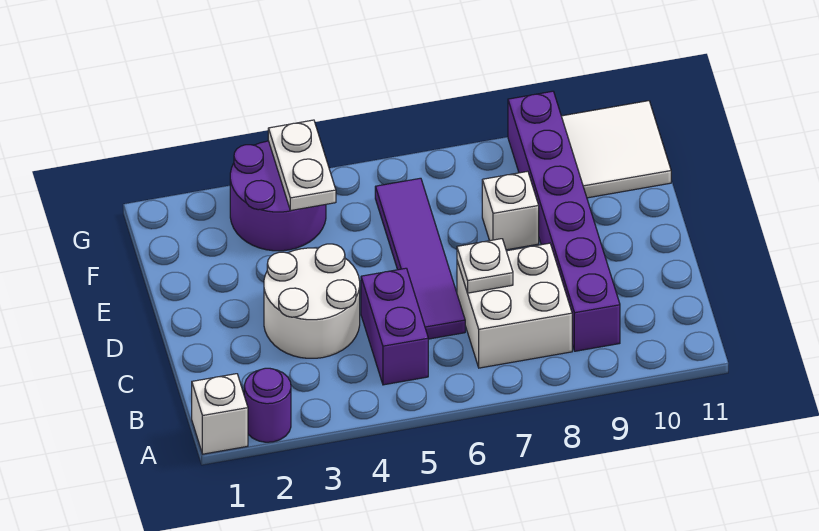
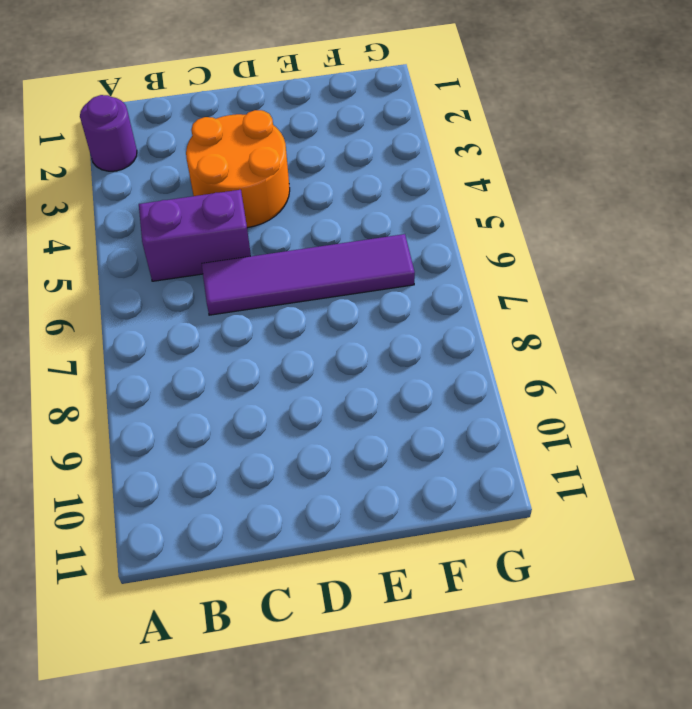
orange round brick C3:D4 level 1 -> white round brick C3:D4 level 1
none -> white brick A1 level 1
none -> white brick B7:C8 level 1
none -> purple brick B9:G9 level 1

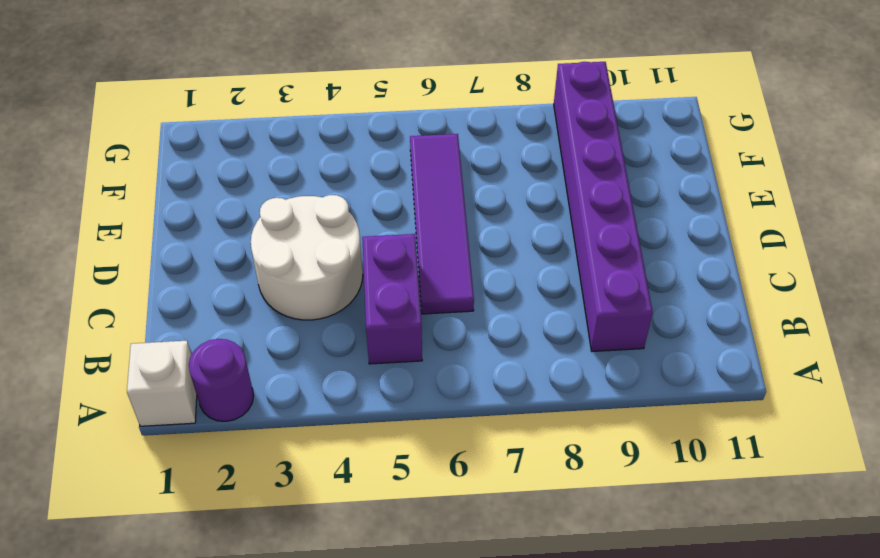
none -> white brick B7:C8 level 1
none -> white brick E8 level 1
none -> purple round brick F3:G4 level 1

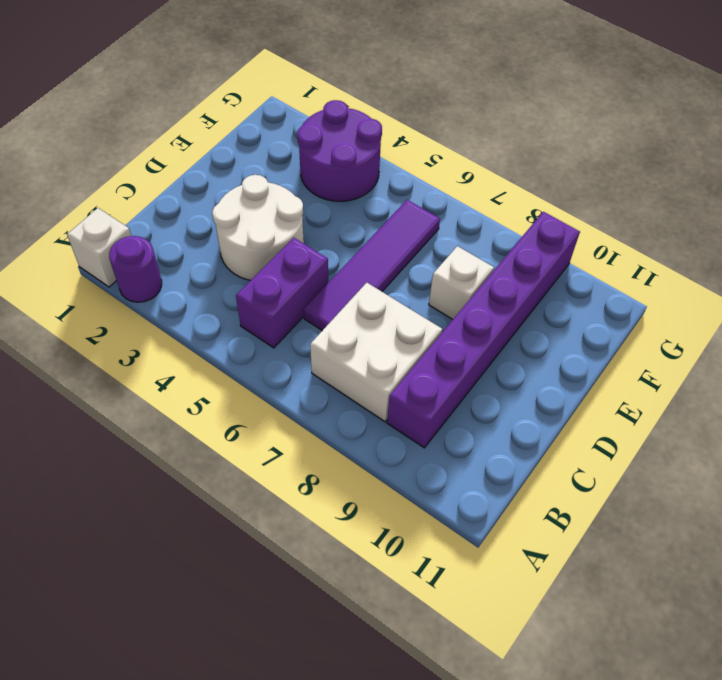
none -> white tile F10:G11 level 1
none -> white plate C7 level 2
none -> white plate F4:G4 level 2

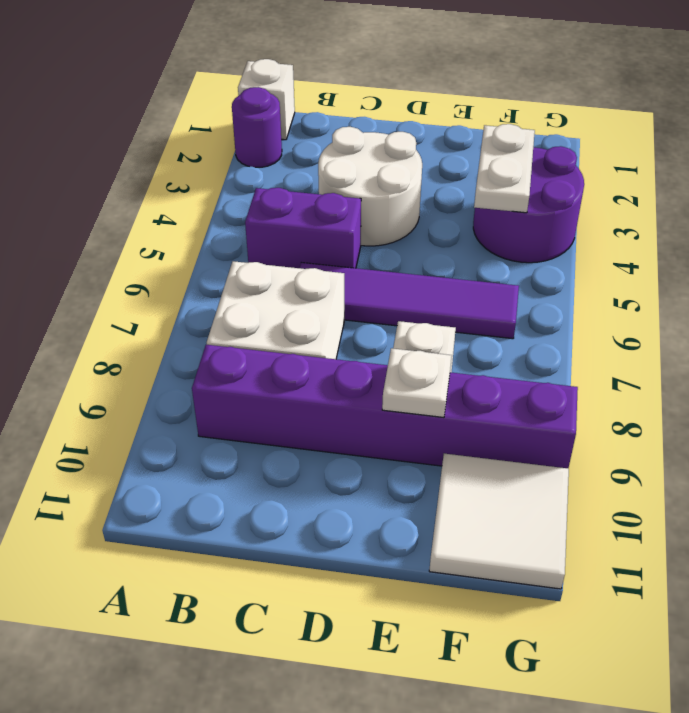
white plate E9 level 2 -> white plate C7 level 2
white plate F3:F4 level 2 -> white plate F4:G4 level 2

